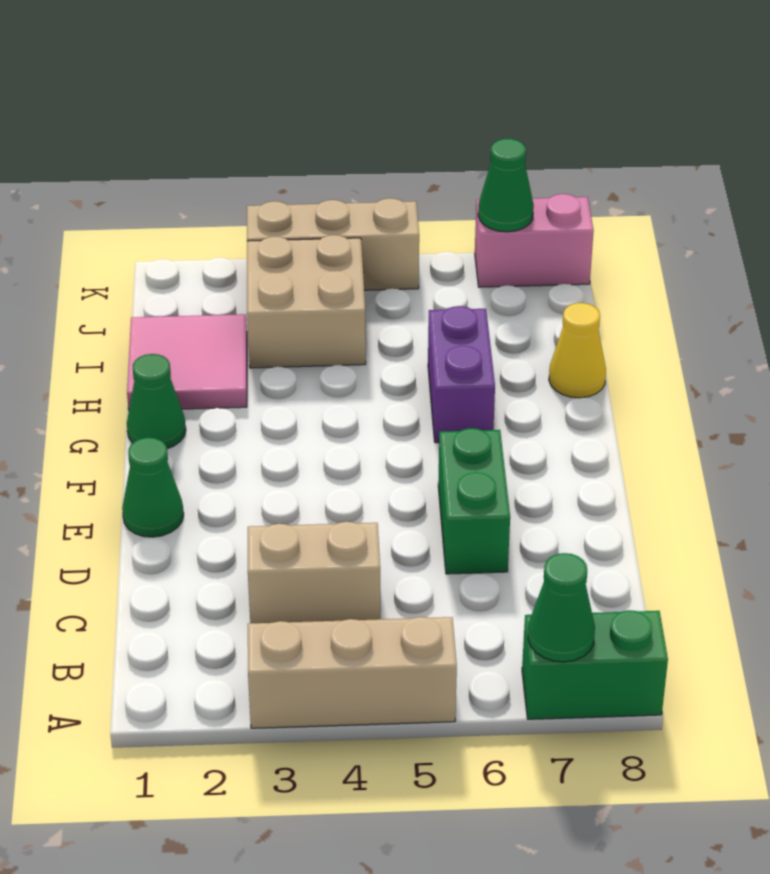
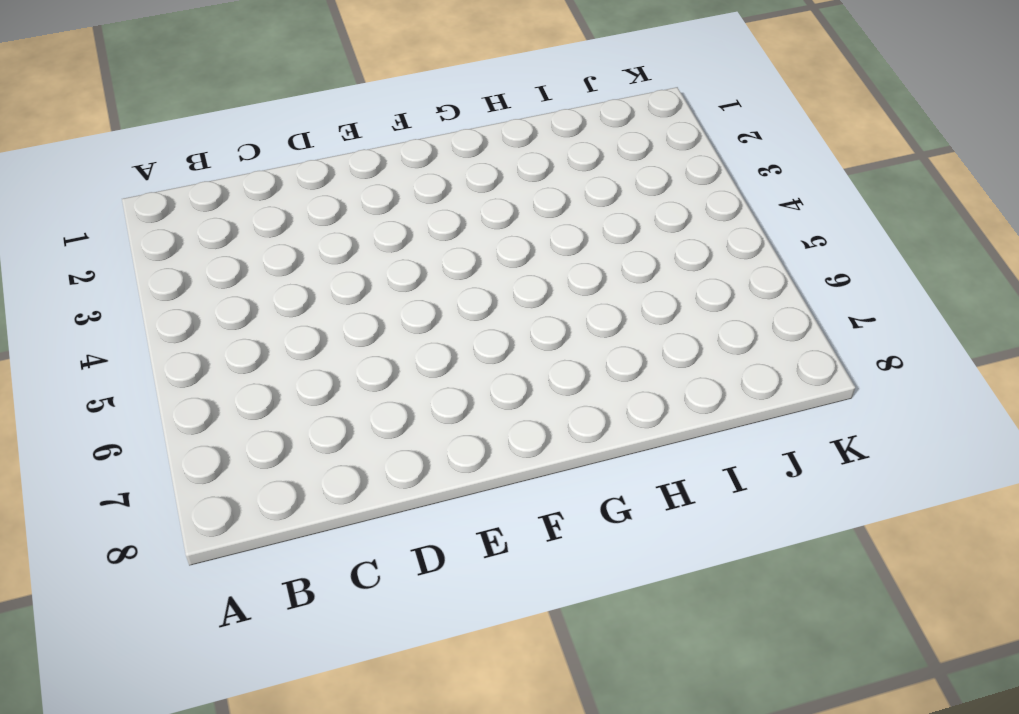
none -> tan brick A3:A5 level 1
none -> green brick A7:A8 level 1
none -> tan brick C3:C4 level 1

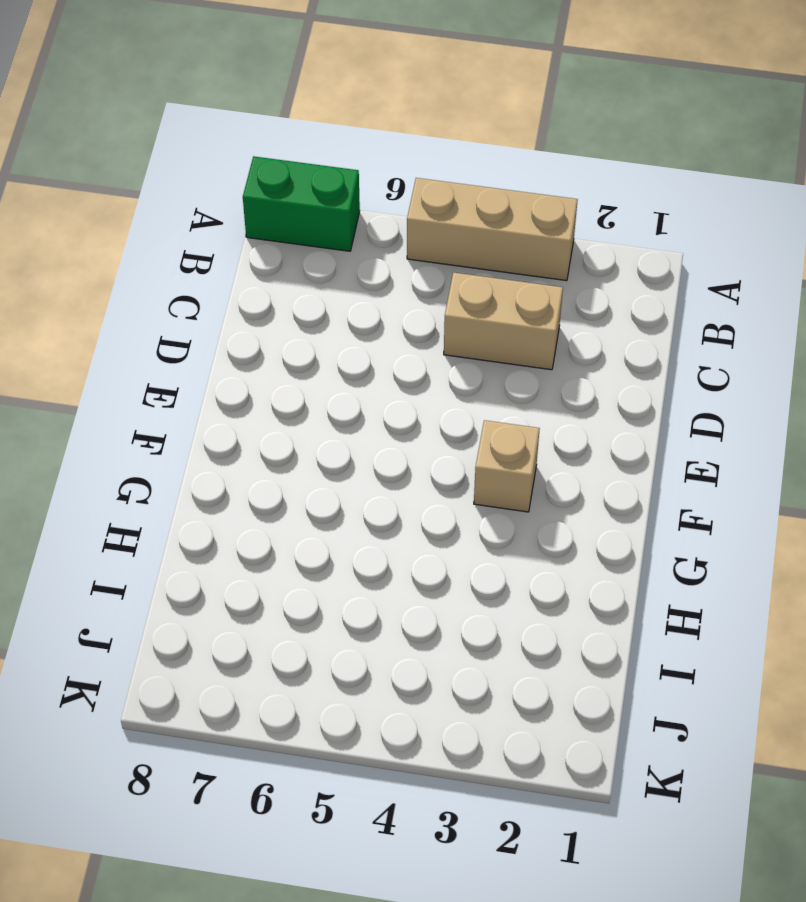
tan brick F3 level 1 -> none
none -> green brick D6:E6 level 1
none -> green cone E1 level 1
none -> green cone G1 level 1

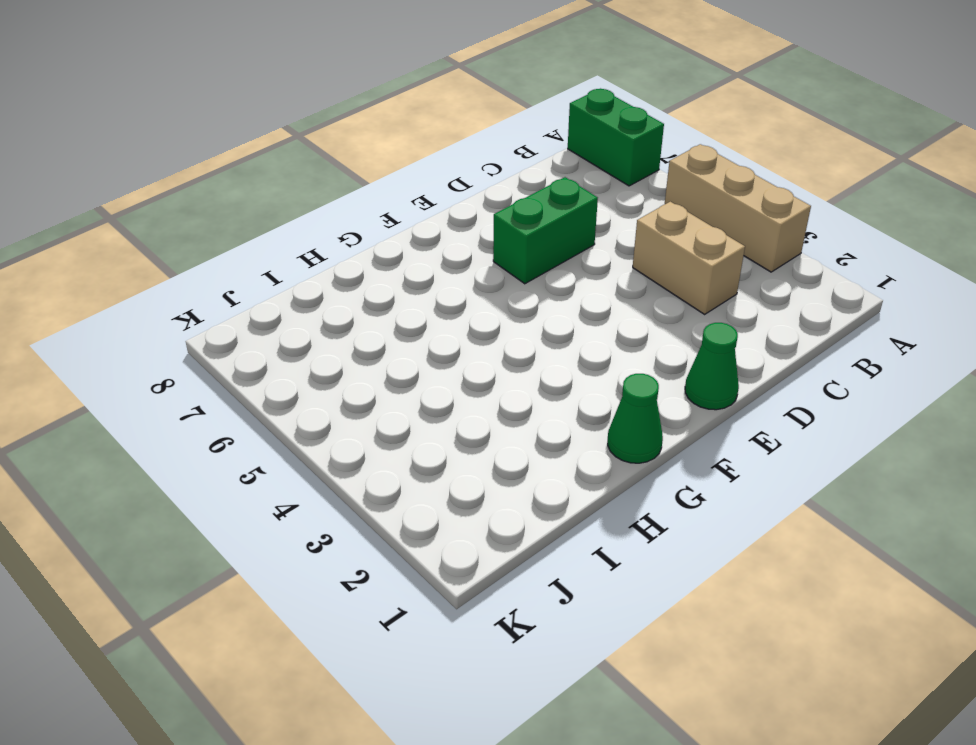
none -> purple brick G6:H6 level 1
none -> pink tile H1:I2 level 1
none -> yellow cone H8 level 1

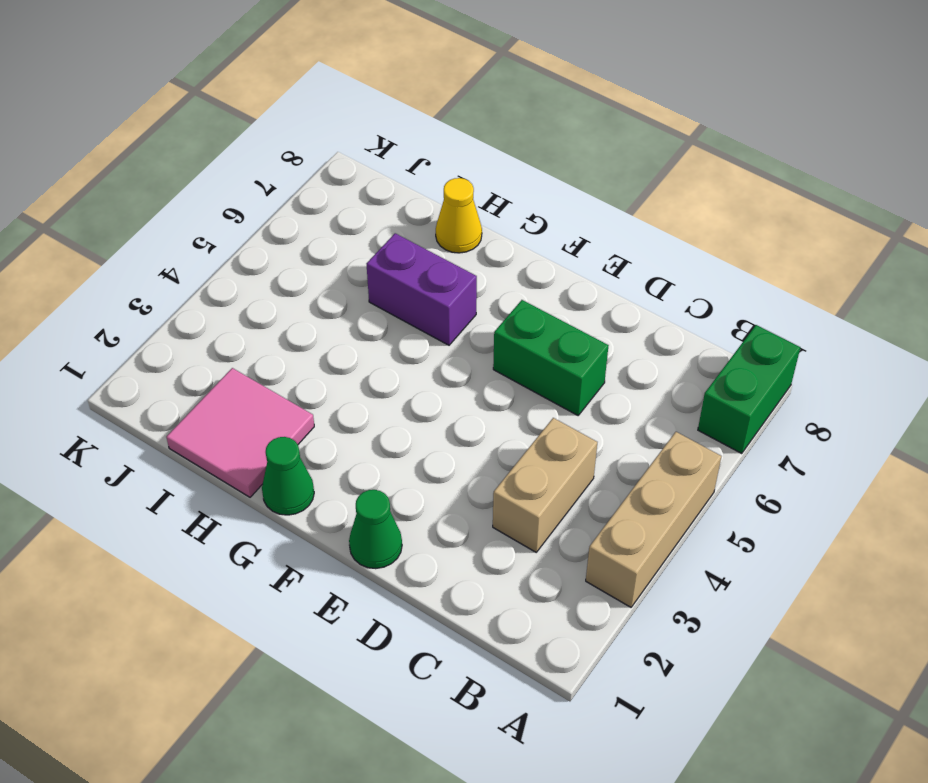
none -> tan brick I3:J4 level 1
none -> tan brick K3:K5 level 1
none -> pink brick K7:K8 level 1

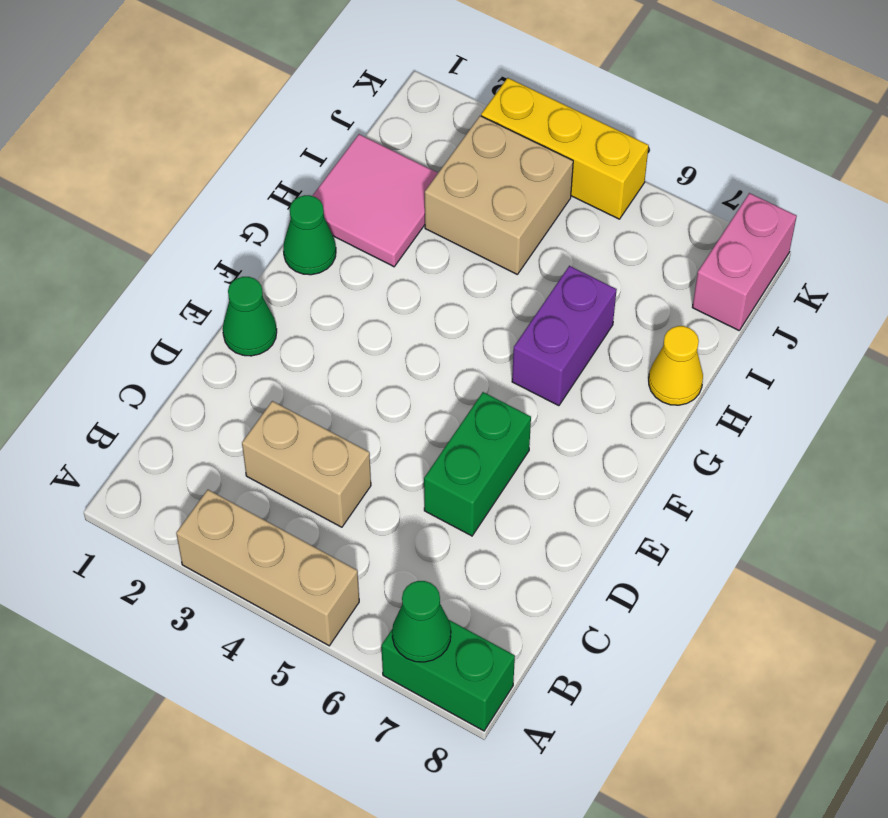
pink brick J8:K8 level 1 -> pink brick K7:K8 level 1
yellow brick K3:K5 level 1 -> tan brick K3:K5 level 1
none -> green cone K7 level 2

